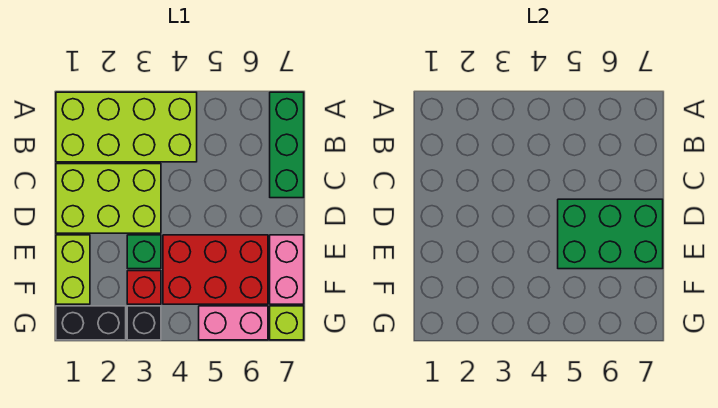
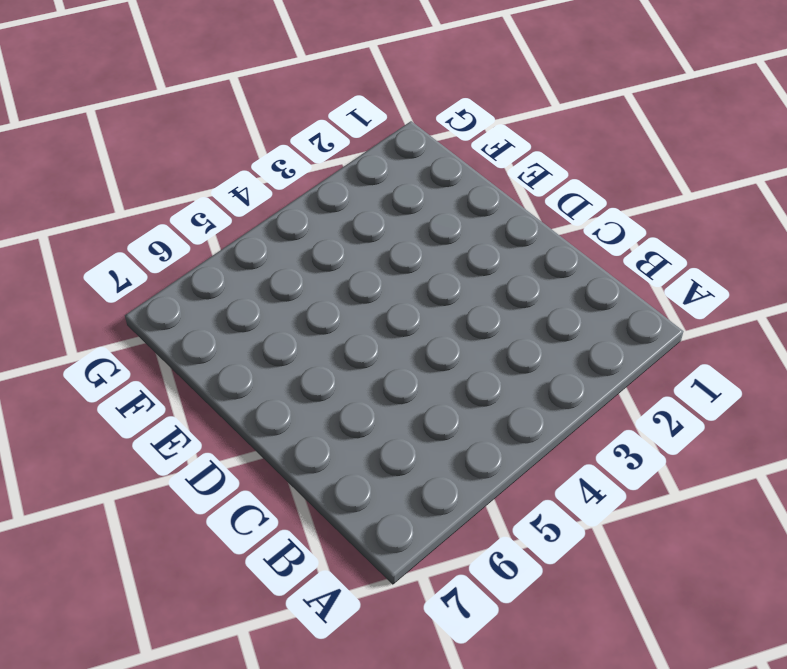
none -> lime brick A1:B4 level 1
none -> green brick A7:C7 level 1
none -> lime brick C1:D3 level 1

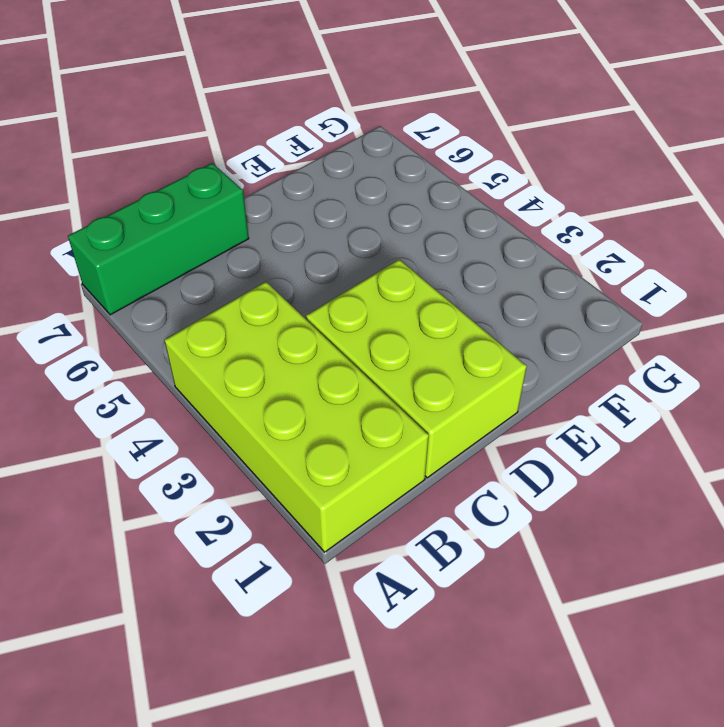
none -> lime brick E1:F1 level 1
none -> green brick E3 level 1
none -> red brick E4:F6 level 1

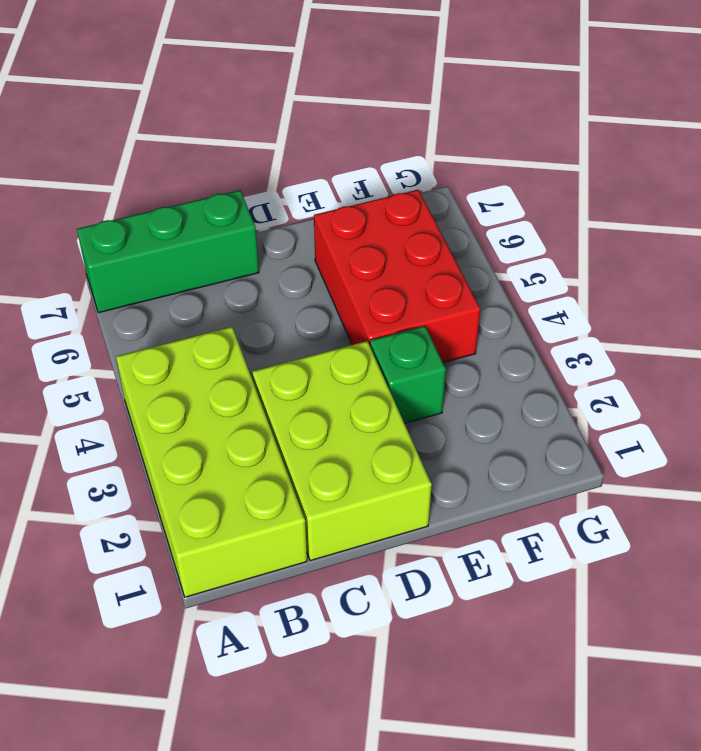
none -> lime brick E1:F1 level 1
none -> pink brick E7:F7 level 1
none -> red brick F3 level 1

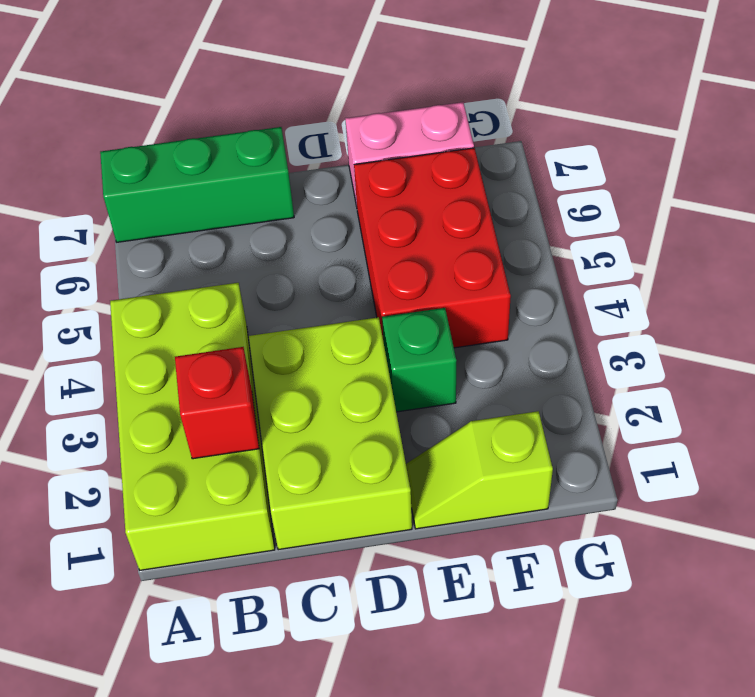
red brick B2 level 2 -> red brick F3 level 1
lime slope E1:F1 level 1 top F -> lime brick E1:F1 level 1
none -> black brick G1:G2 level 1
none -> black brick G3 level 1
none -> pink brick G5:G6 level 1

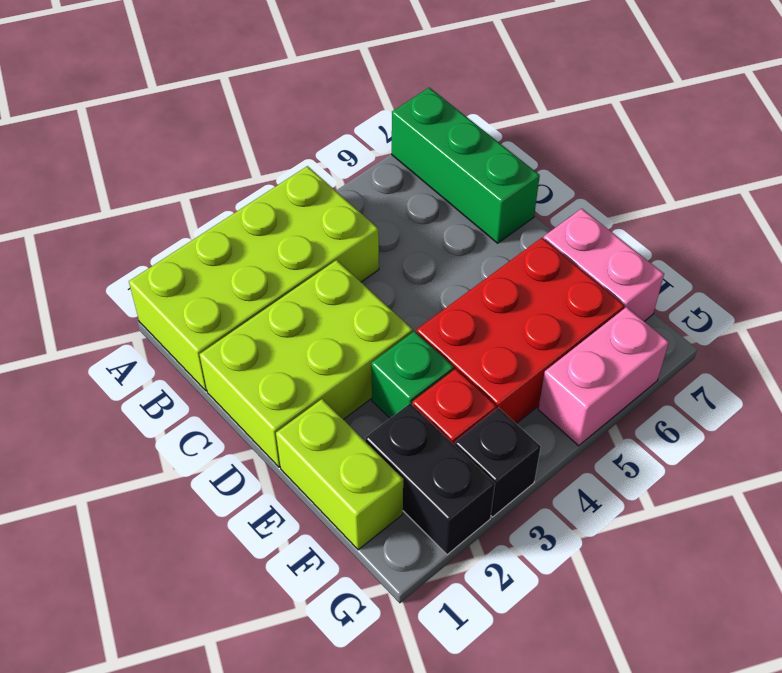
black brick F2:G2 level 1 -> black brick G1:G2 level 1
none -> lime brick G7 level 1
none -> green brick D5:E7 level 2

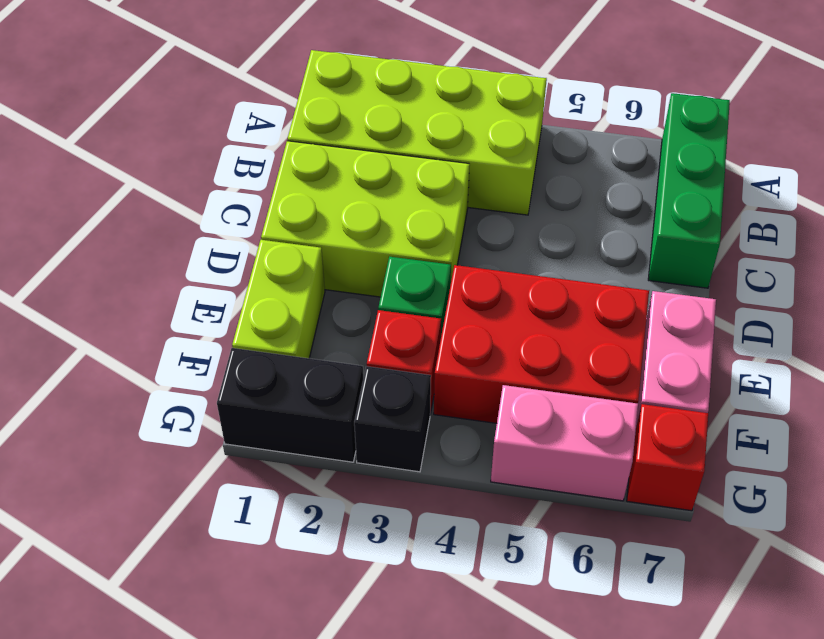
red brick G7 level 1 -> lime brick G7 level 1
none -> green brick D5:E7 level 2

